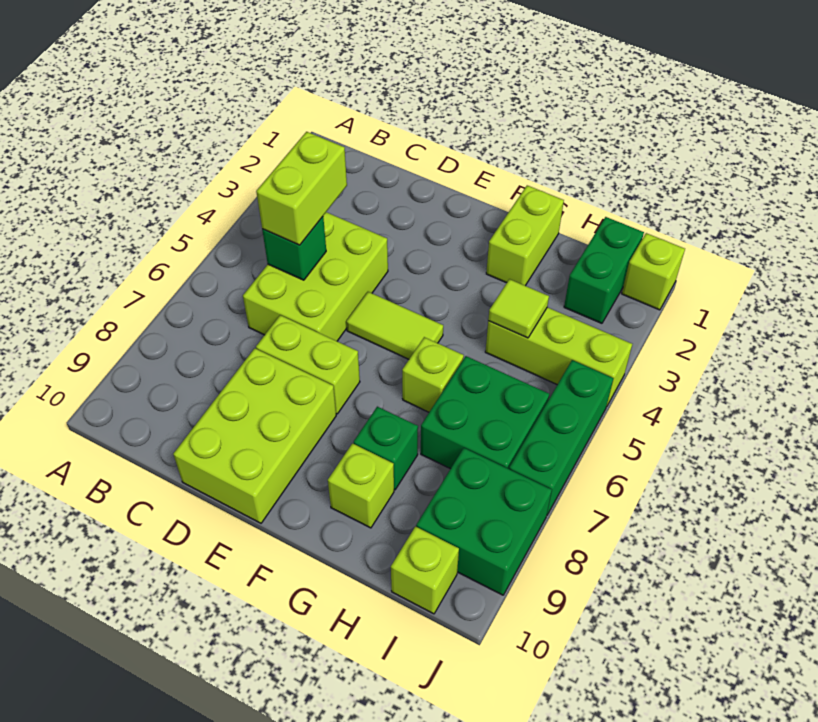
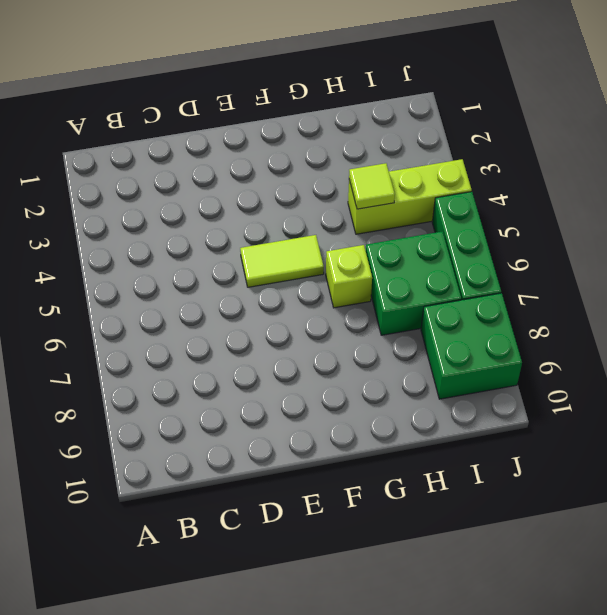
none -> lime brick C4:D6 level 1
none -> lime brick D7:E7 level 1
none -> lime brick D8:E10 level 1

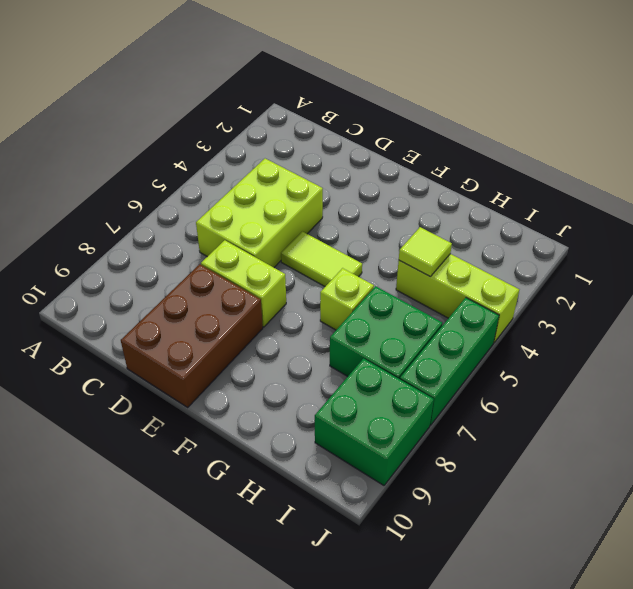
brown brick D8:E10 level 1 -> lime brick D8:E10 level 1
none -> lime brick G1:G2 level 1
none -> green brick G8 level 1
none -> lime brick G9 level 1

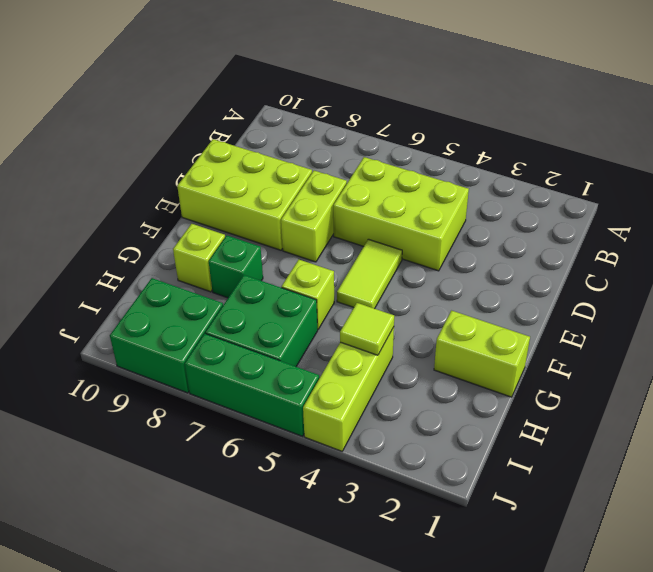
none -> green brick I1:I2 level 1
none -> lime brick I10 level 1
none -> lime brick J1 level 1

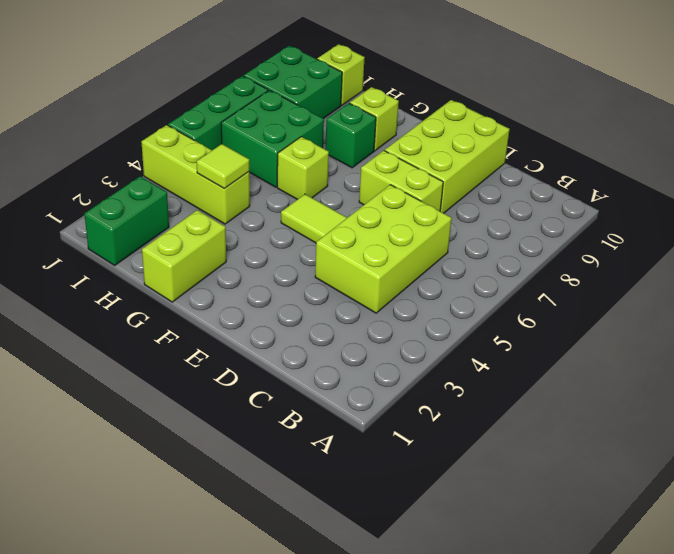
none -> lime brick J1 level 1
none -> green brick C5 level 2
none -> lime brick C4:C5 level 3

